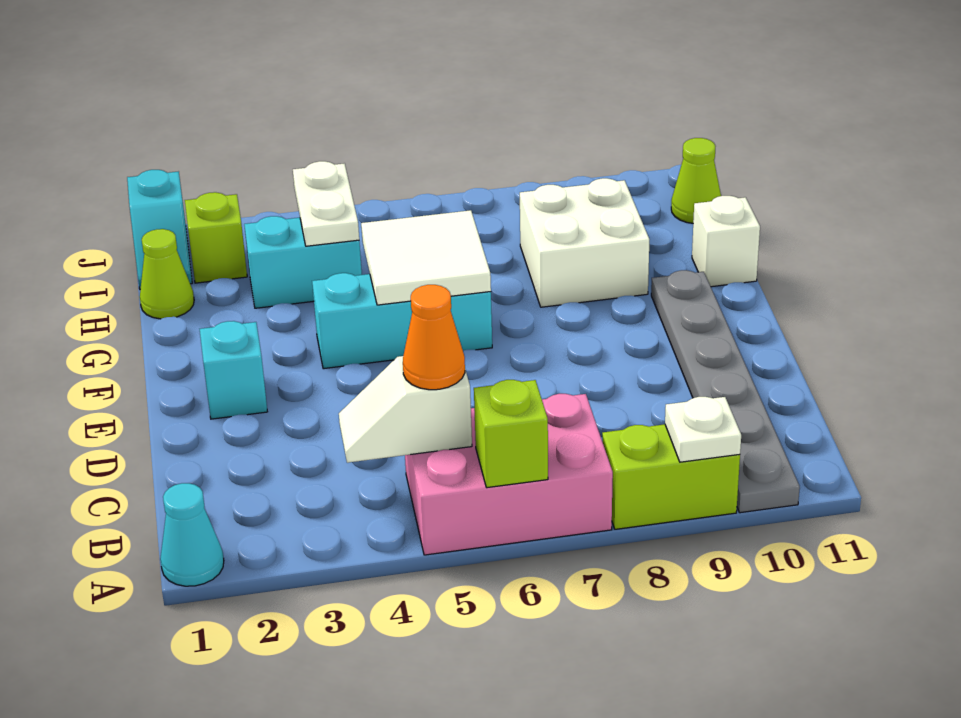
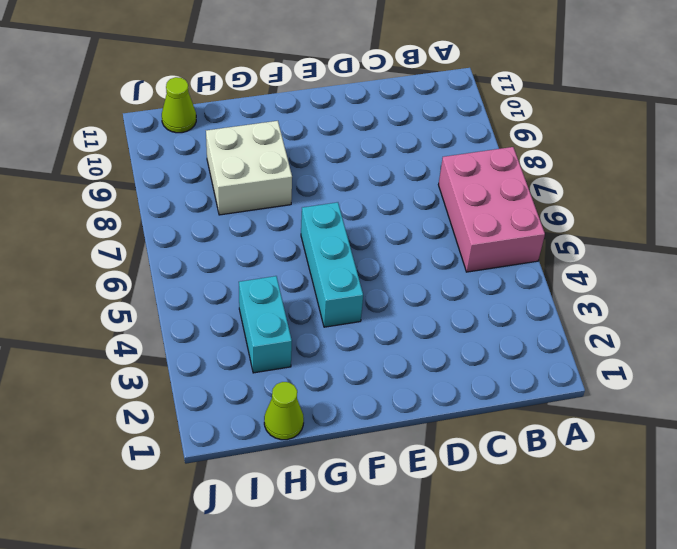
none -> cyan cone A1 level 1
none -> lime brick A8:A9 level 1
none -> grey plate A10:F10 level 1

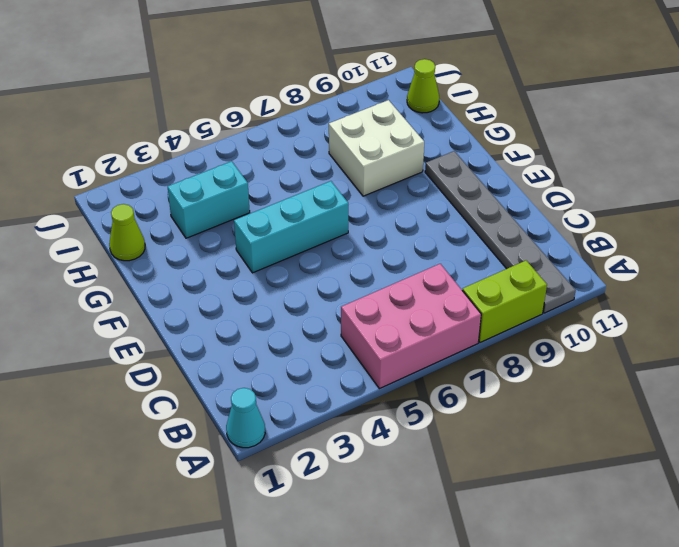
none -> cyan brick E2 level 1
none -> white brick G11 level 1
none -> cyan slope I1:J1 level 1 top J

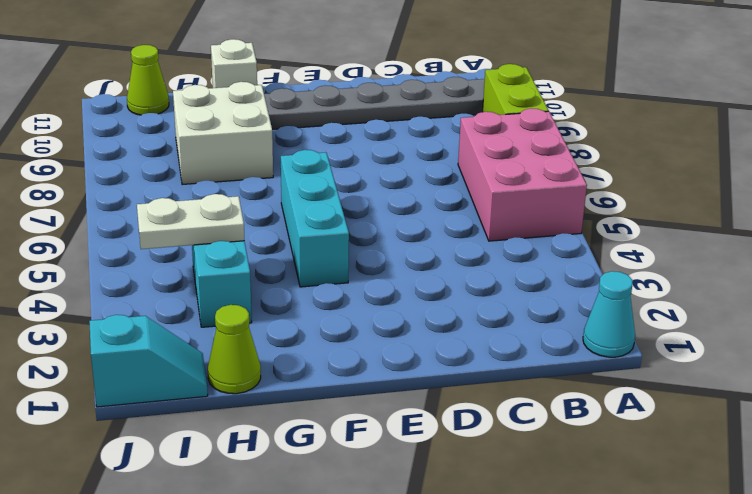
none -> cyan brick E2 level 1
none -> lime brick I2 level 1
none -> lime brick A6 level 2

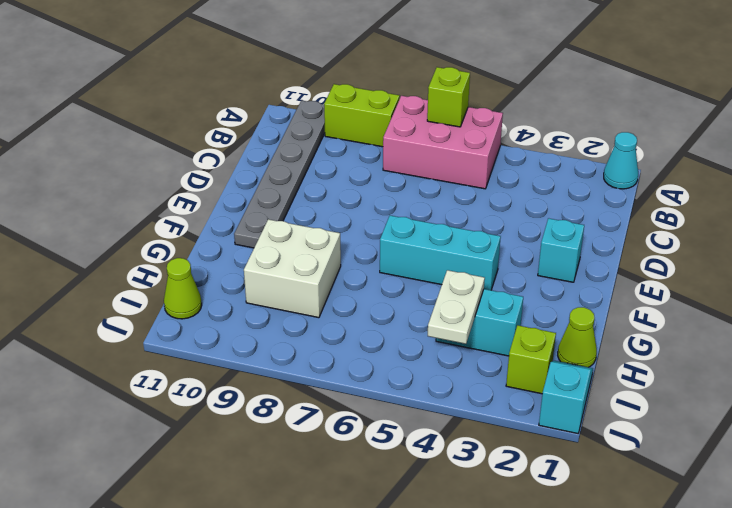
none -> white brick G11 level 1
none -> white plate A9 level 2
none -> white slope B4:B5 level 2 top 5

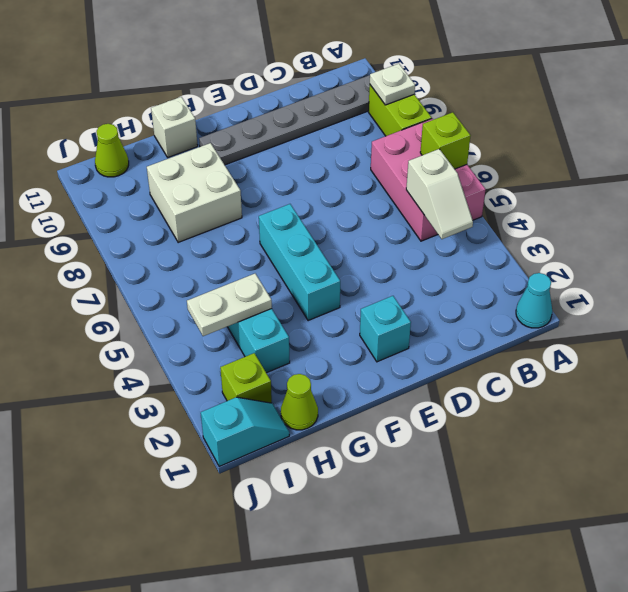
none -> white tile F5:G6 level 2
none -> orange cone B5 level 3

